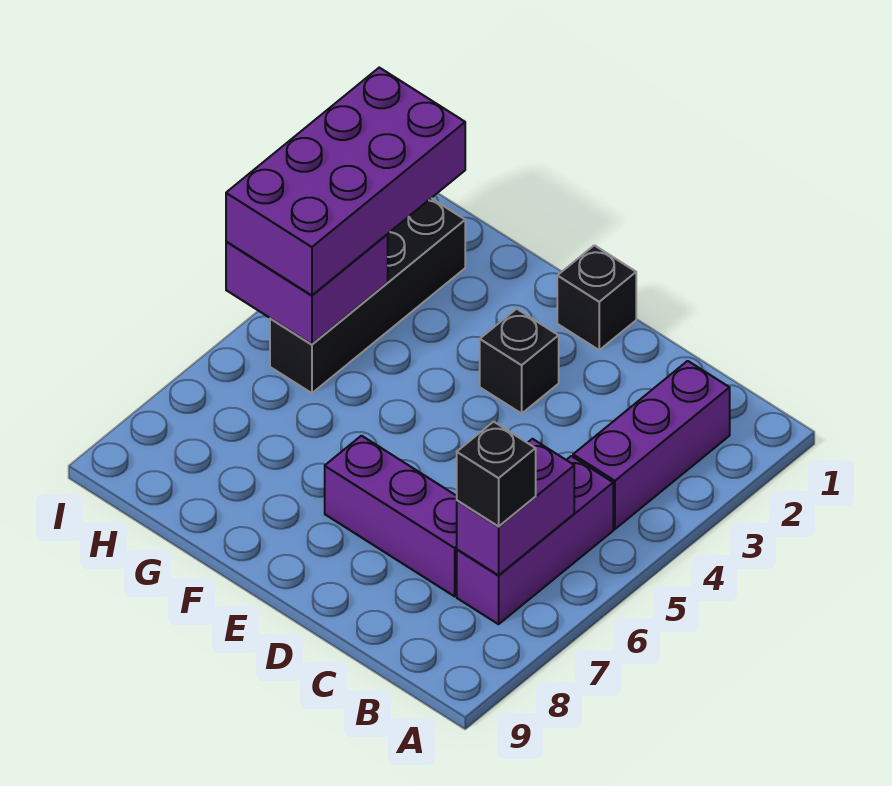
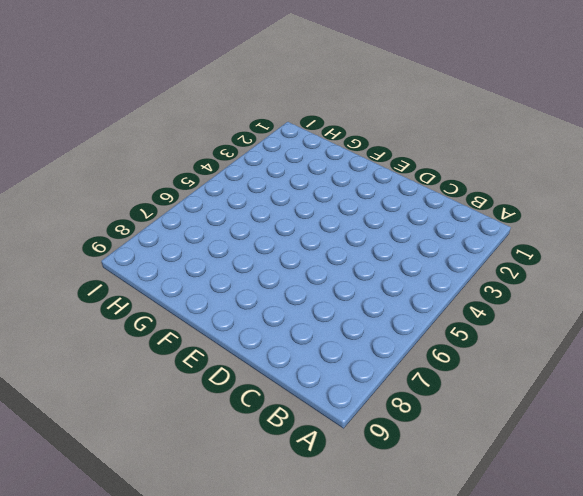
none -> purple brick B2:B4 level 1
none -> purple brick B5:B7 level 1

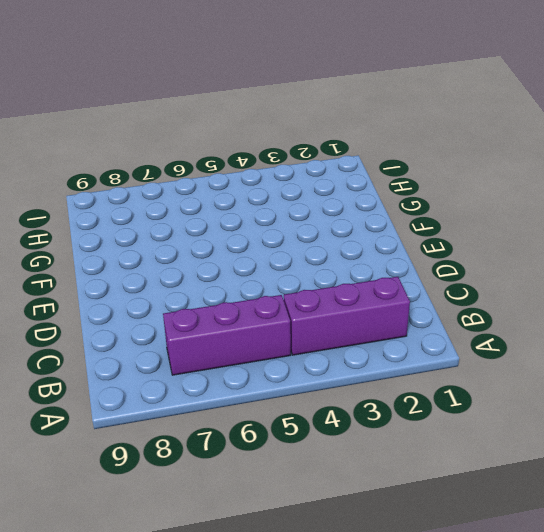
none -> purple brick C7:E7 level 1
none -> black brick E1 level 1

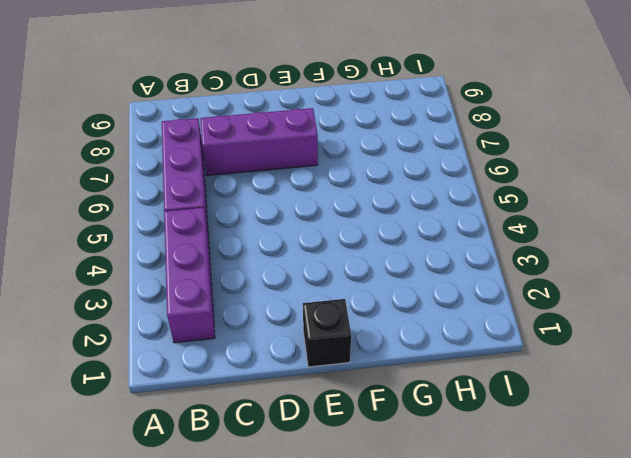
none -> black brick E3 level 1
none -> black brick H2:H5 level 1

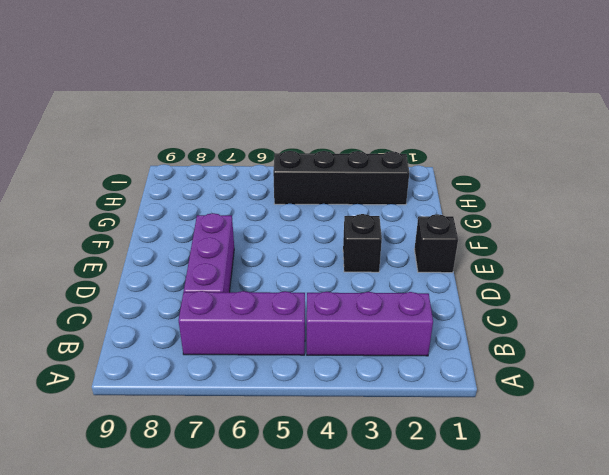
none -> purple brick B6:B7 level 2
none -> purple brick H4:I5 level 2

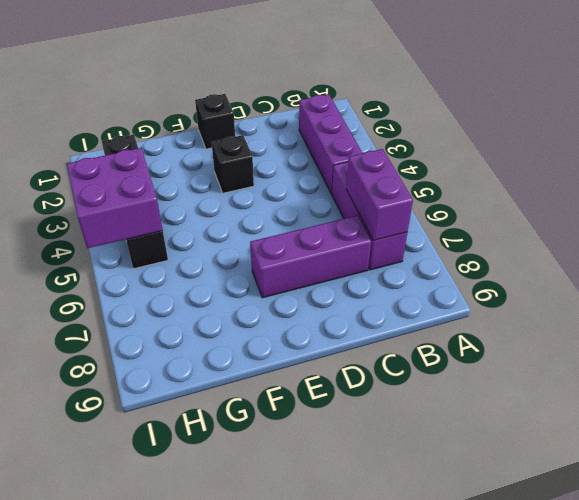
none -> black brick B7 level 3
none -> purple brick H2:I5 level 3

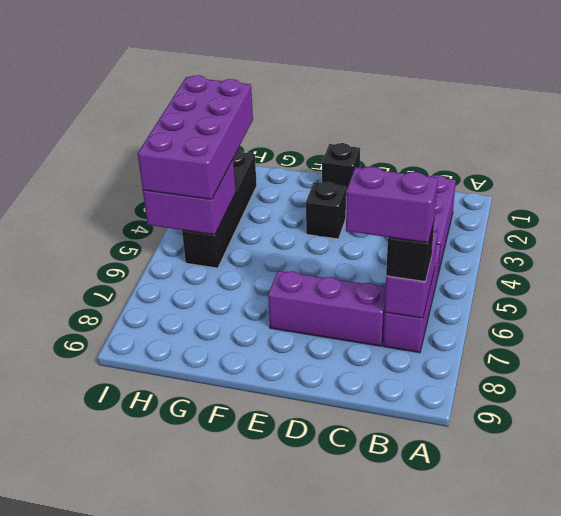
purple brick B7:C7 level 4 -> none

